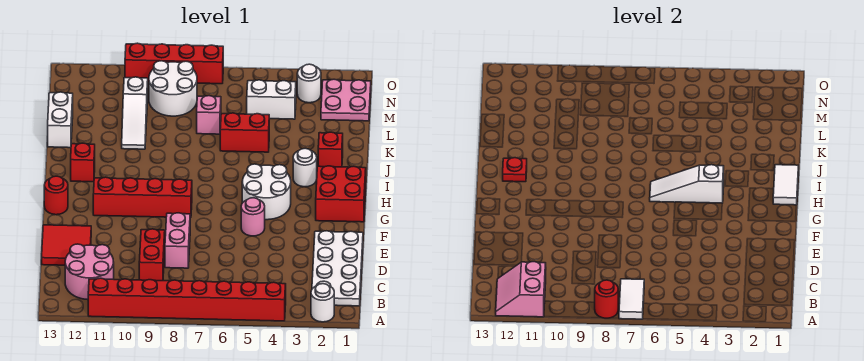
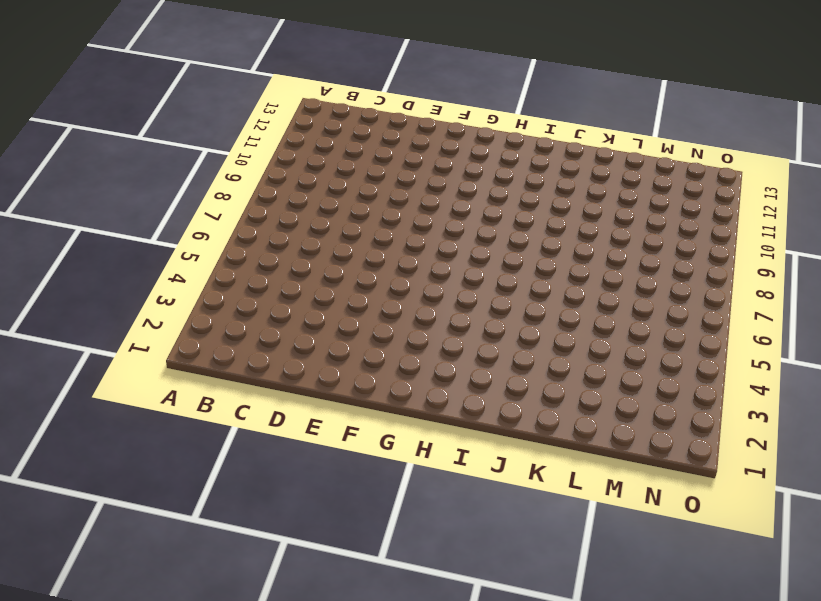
none -> white round brick A2 level 1
none -> red brick A4:A11 level 1
none -> white plate B1:E2 level 1
none -> pink round brick B11:C12 level 1

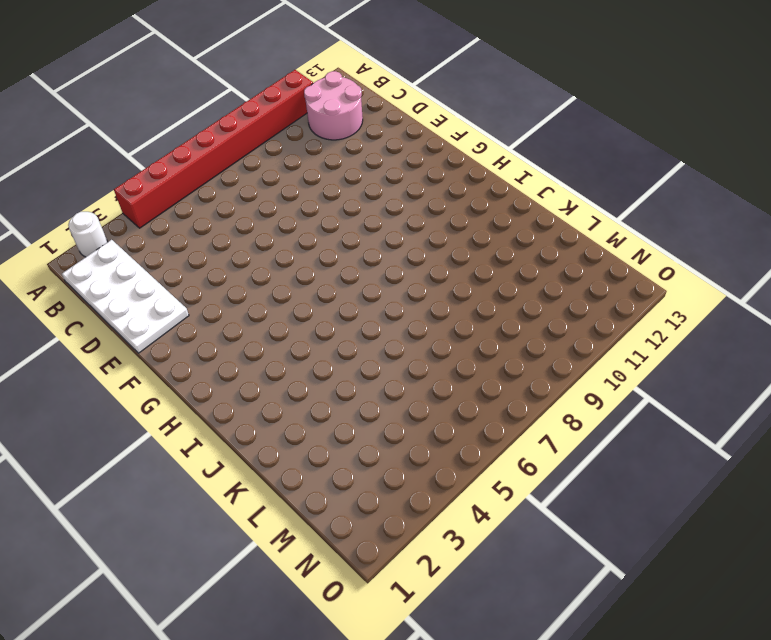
none -> red brick C9:D9 level 1
none -> pink brick D8:E8 level 1
none -> red tile D12:E13 level 1
none -> pink round brick F5 level 1

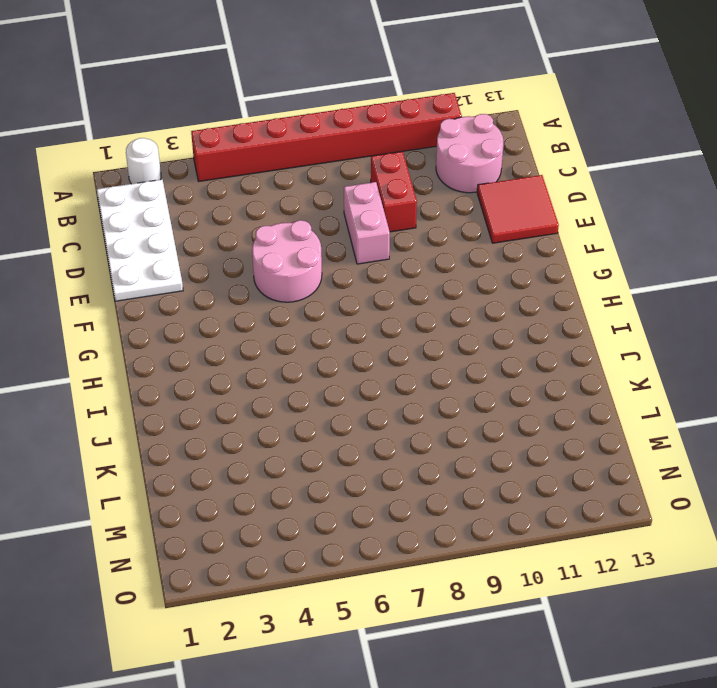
pink round brick E5:F6 level 1 -> pink round brick F5 level 1
none -> red brick G1:H2 level 1
none -> white round brick G4:H5 level 1
none -> red brick G8:G11 level 1
none -> red round brick G13 level 1

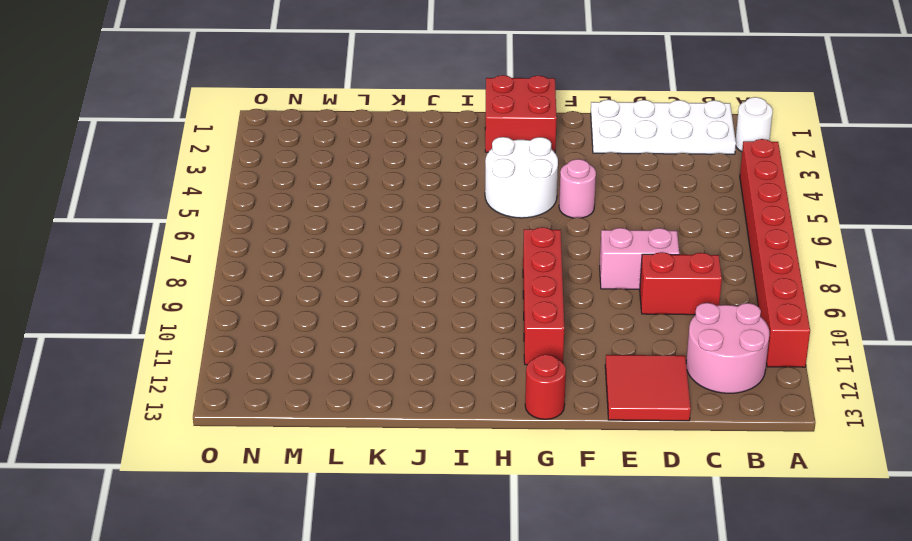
none -> white round brick I3 level 1
none -> red brick I12 level 1
none -> red brick J2 level 1
none -> red brick K5:K6 level 1

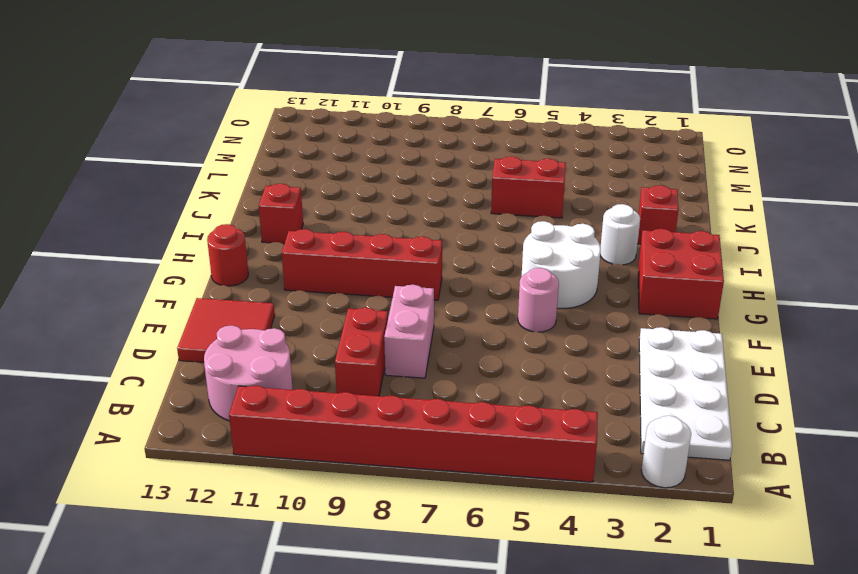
none -> white slope K10:M10 level 1 top M
none -> white brick K13:L13 level 1
none -> pink brick L7 level 1
none -> pink plate M1:N2 level 1

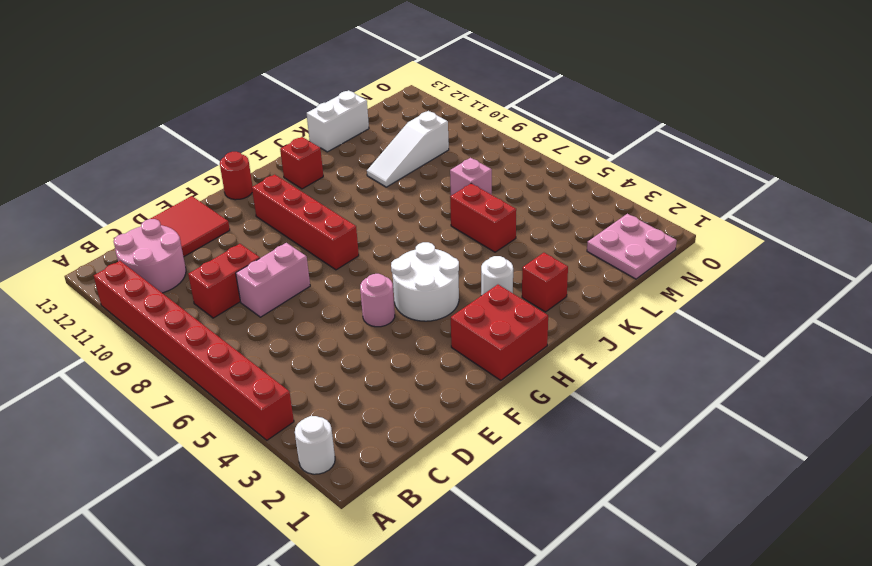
none -> white plate B1:E2 level 1
none -> white brick M4:M5 level 1
none -> white round brick M8:N9 level 1
none -> white round brick N3 level 1

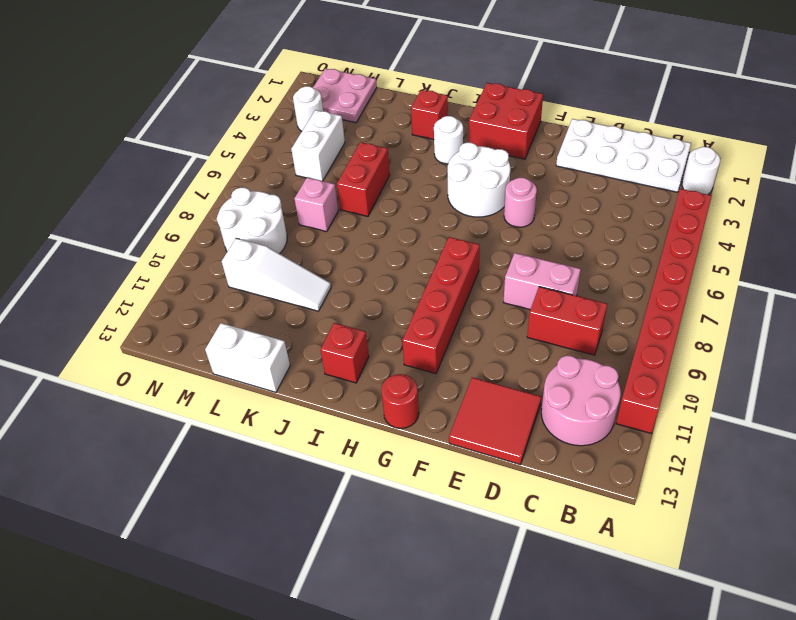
none -> red brick O7:O10 level 1
none -> white tile A7:B7 level 2
none -> red round brick A8 level 2
none -> pink slope A11:B12 level 2 top 11

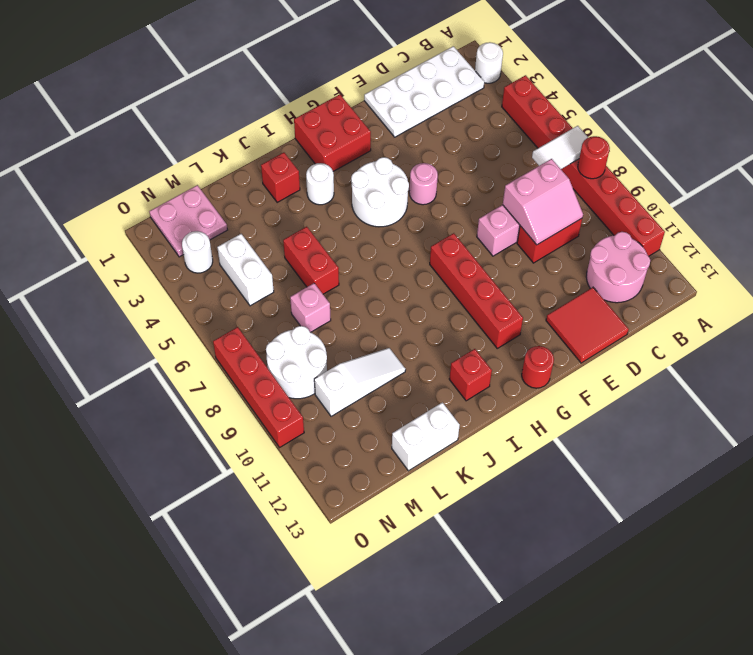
pink slope C8:D9 level 2 top 8 -> pink slope A11:B12 level 2 top 11
none -> white tile H1:I1 level 2
none -> white slope H4:H6 level 2 top 4
none -> red plate I12 level 2

